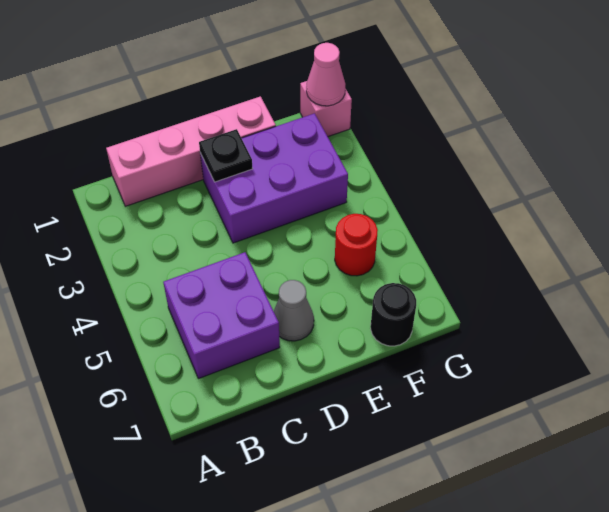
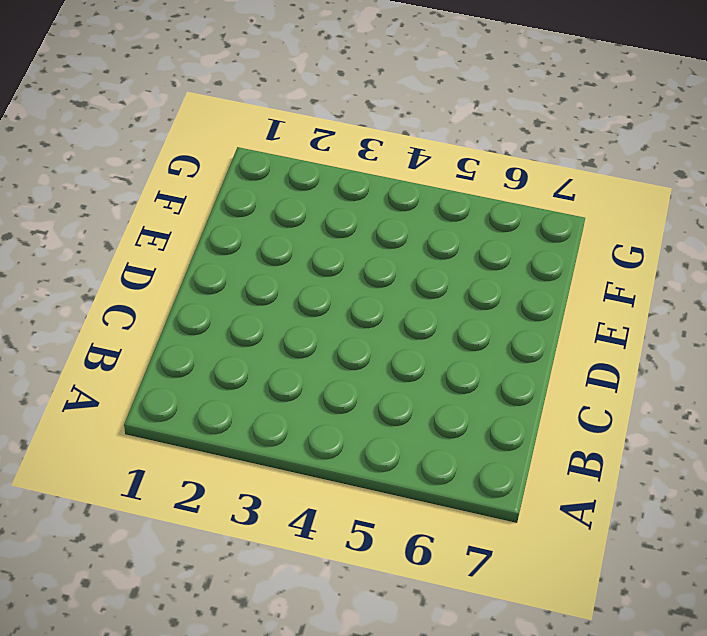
none -> pink brick B1:E1 level 1
none -> purple brick B5:C6 level 1

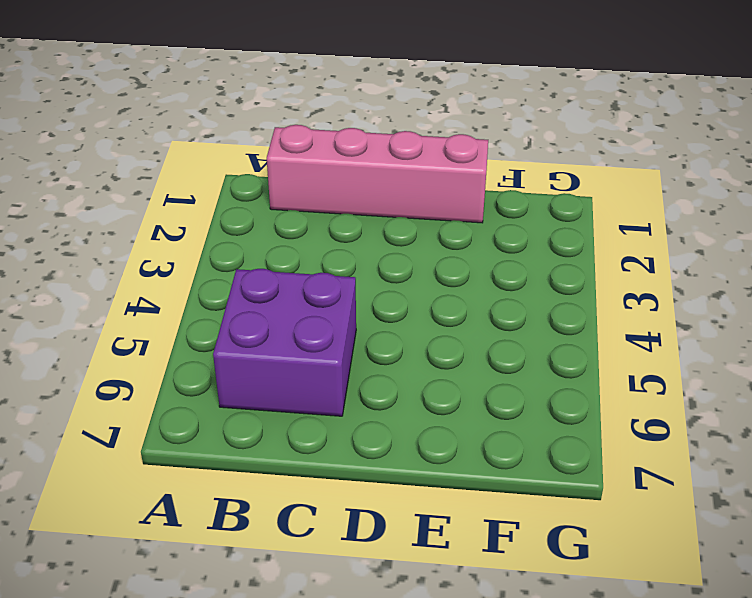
none -> purple brick D2:F3 level 1
none -> grey cone D6 level 1

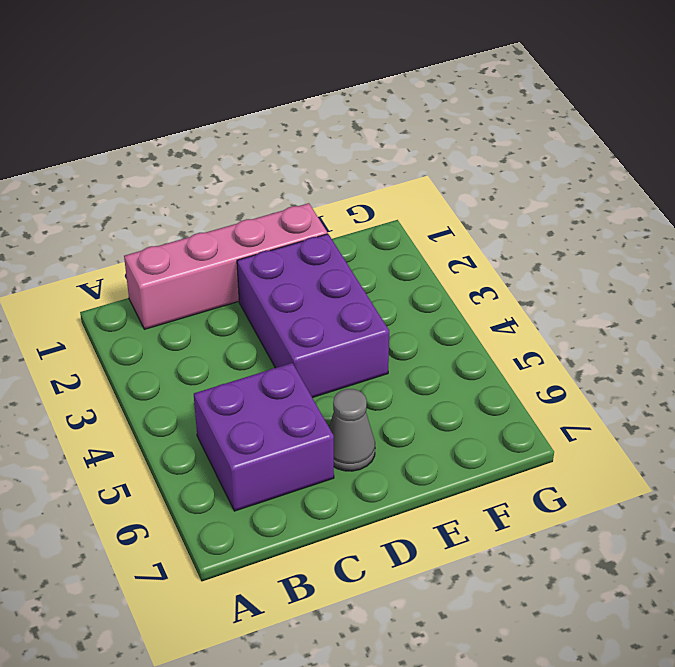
purple brick D2:E4 level 1 -> purple brick D2:F3 level 1
none -> red round brick F5 level 1
none -> black round brick F7 level 1

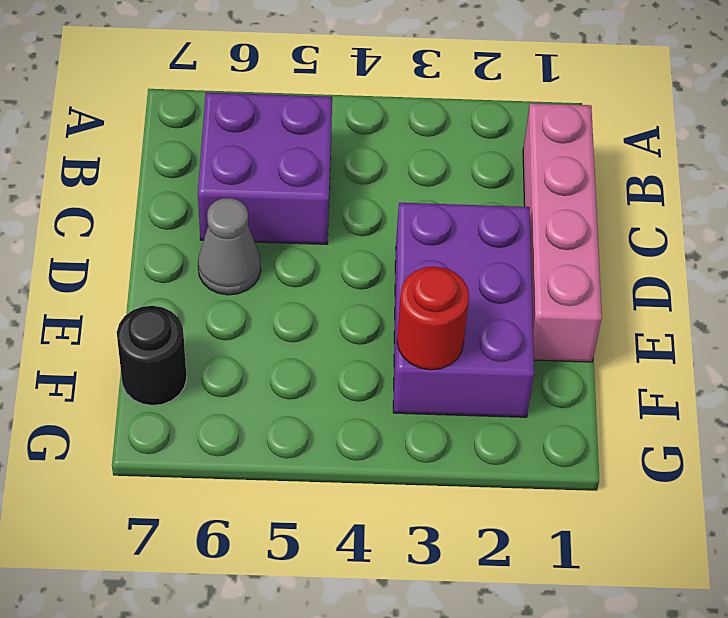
red round brick F3 level 2 -> red round brick F5 level 1
none -> pink brick G1 level 1
none -> black plate D2 level 2

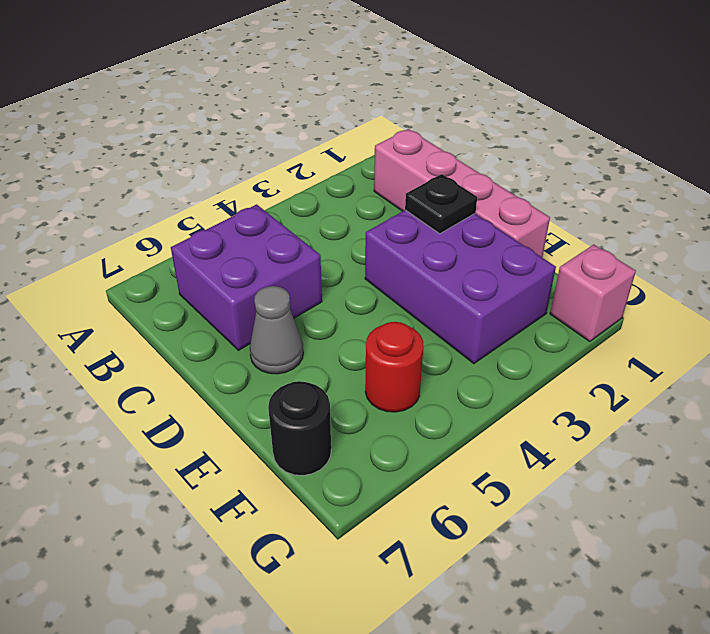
none -> pink cone G1 level 2

